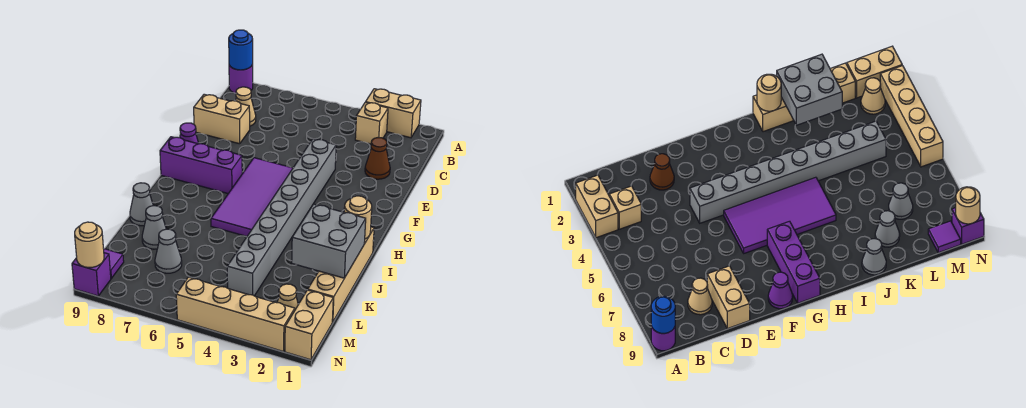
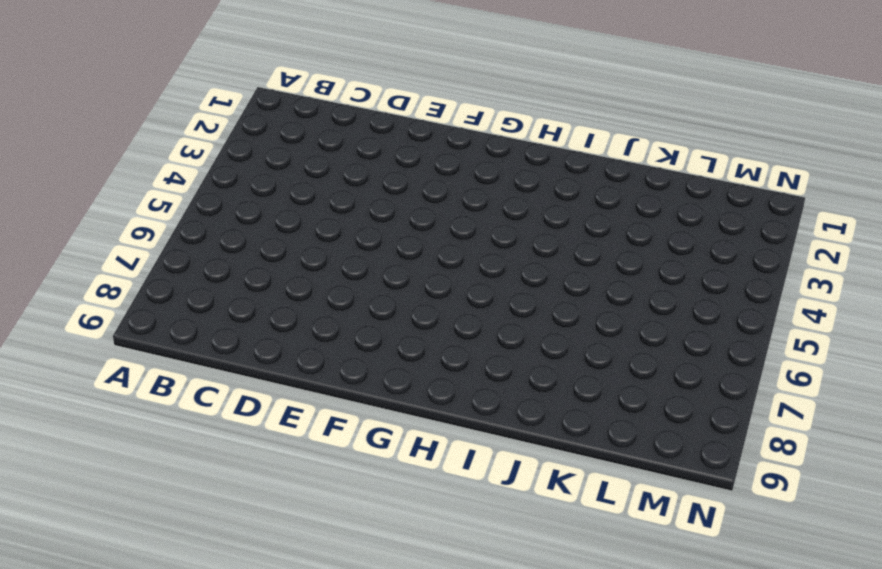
none -> tan brick A2:A3 level 1
none -> purple round brick A9 level 1
none -> tan brick B3 level 1

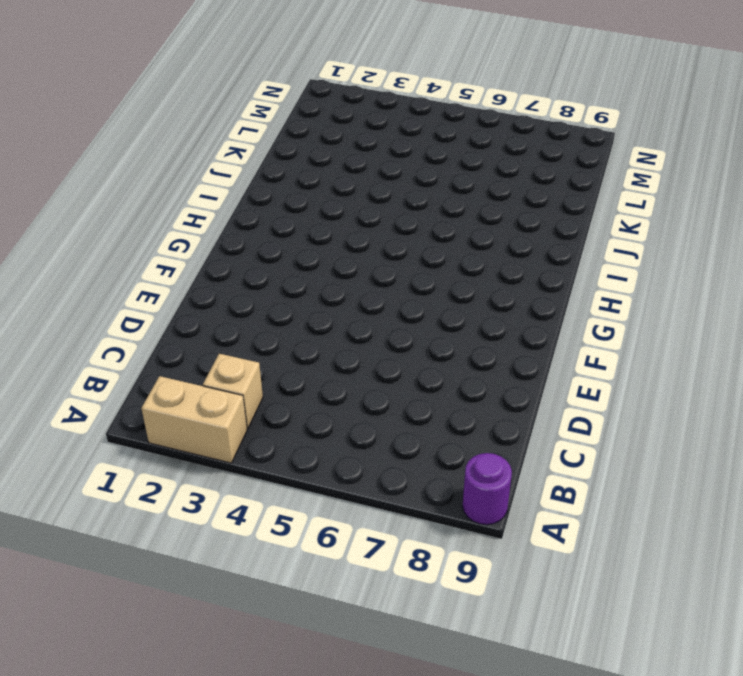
none -> tan cone C8 level 1
none -> brown cone D2 level 1
none -> tan brick D8:D9 level 1

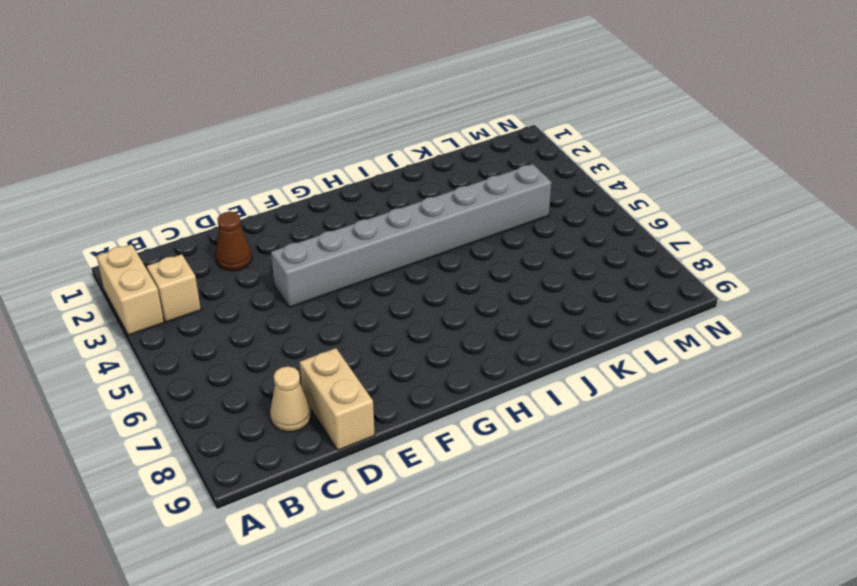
none -> purple round brick A9 level 1
none -> purple tile F5:I6 level 1
none -> purple cone F9 level 1

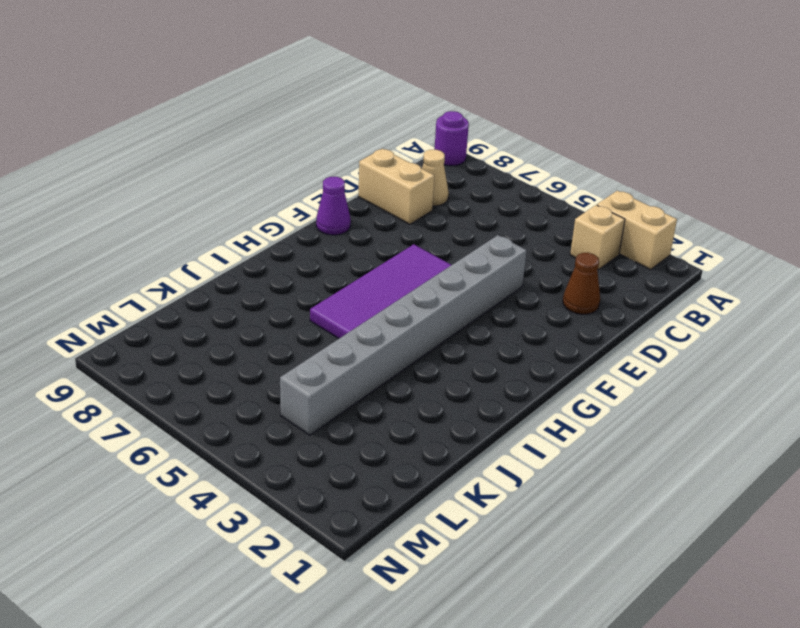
none -> purple brick G7:G9 level 1
none -> tan brick I1:L1 level 1
none -> grey cone J9 level 1

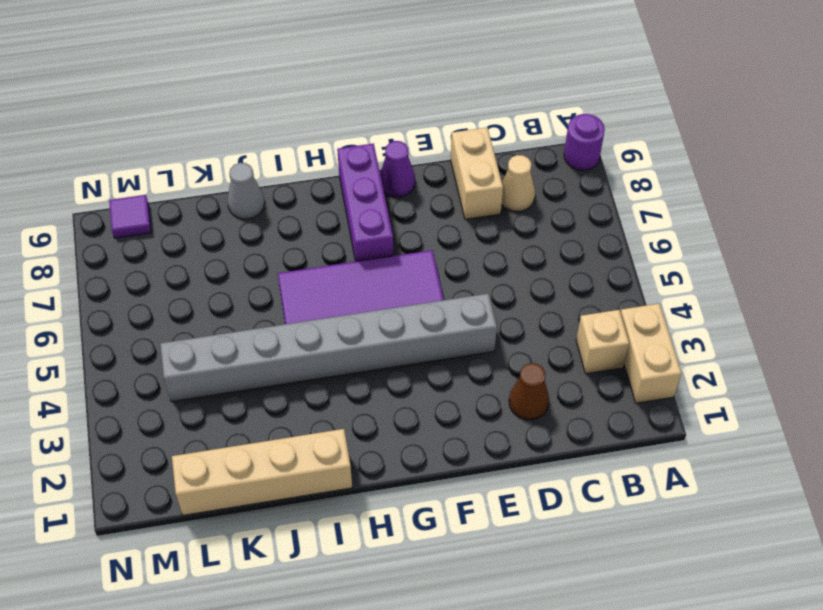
none -> grey cone K8 level 1
none -> grey cone L7 level 1
none -> tan brick M1:N1 level 1

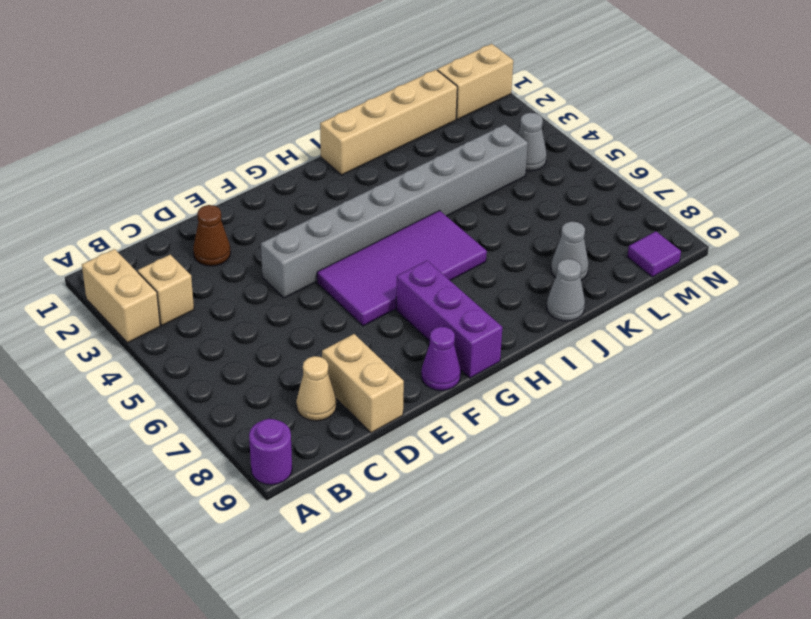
grey cone M4 level 1 -> grey cone L7 level 1
none -> tan cone M2 level 1
none -> tan brick N2:N5 level 1
none -> purple brick N9 level 1

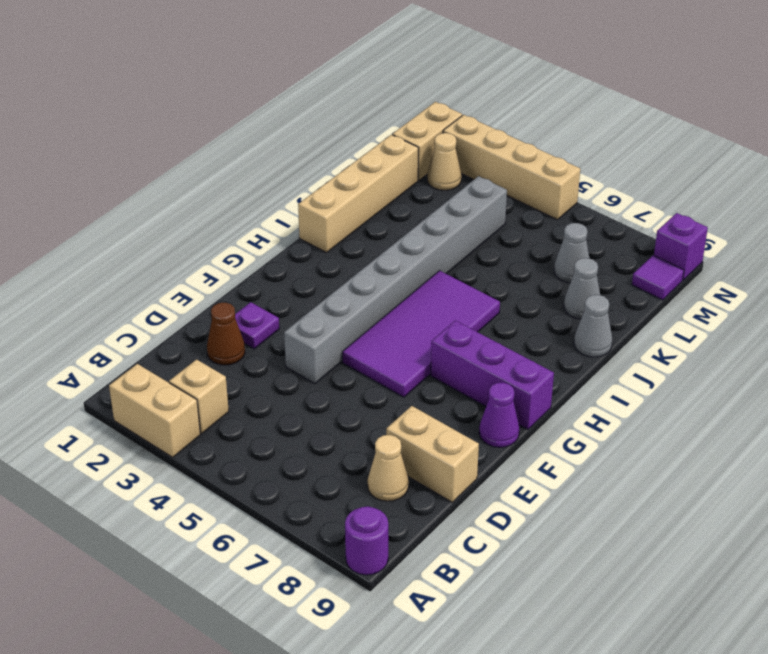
purple plate E2 level 1 -> none
none -> blue round brick A9 level 2
none -> tan round brick I1 level 2
none -> grey brick J1:K2 level 2

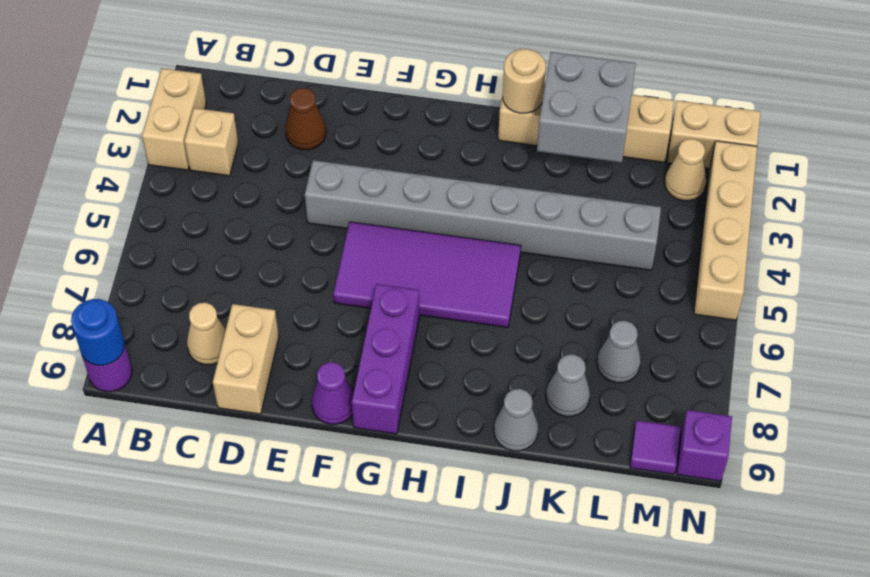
none -> tan round brick N9 level 2

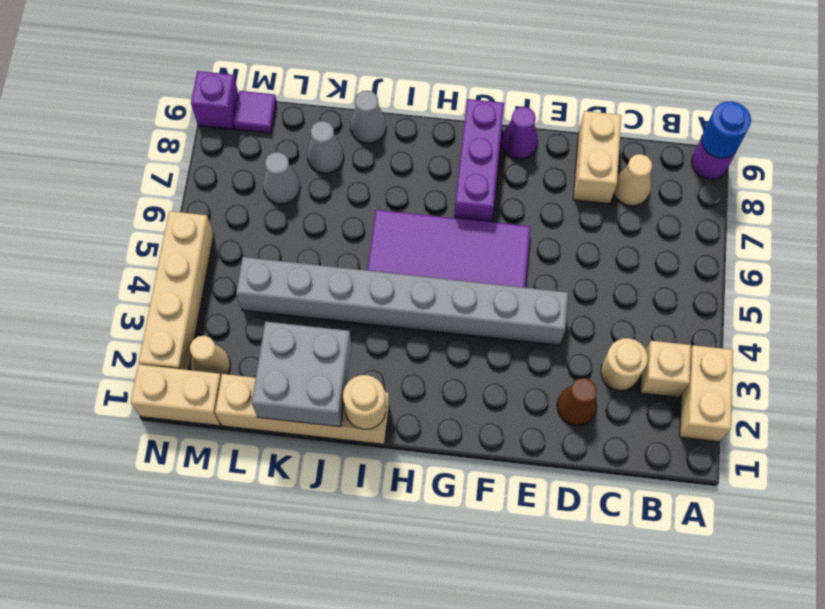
tan round brick C3 level 1 -> tan round brick N9 level 2

